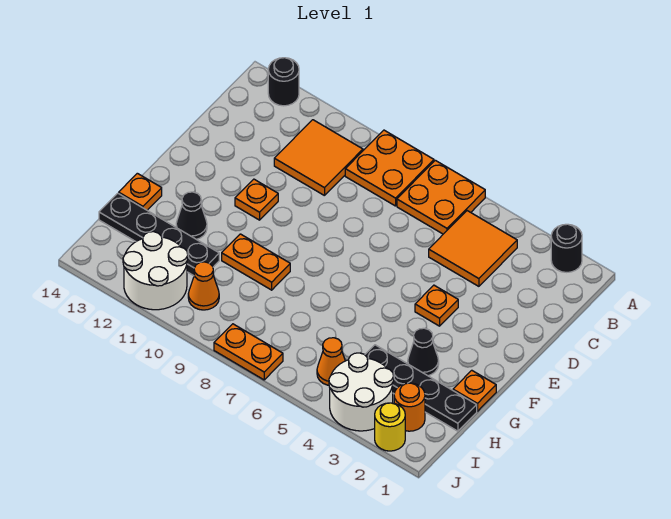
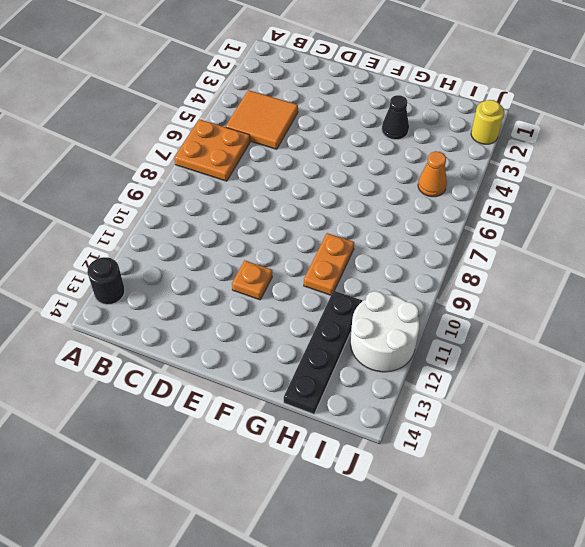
none -> black round brick A2 level 1
none -> orange plate A8:B9 level 1
none -> orange tile B10:C11 level 1

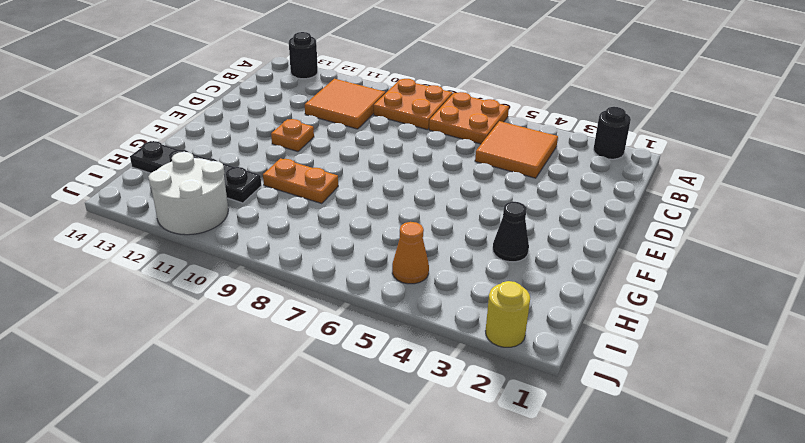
none -> orange plate E4 level 1
none -> orange plate G1 level 1
none -> black cone G12 level 1

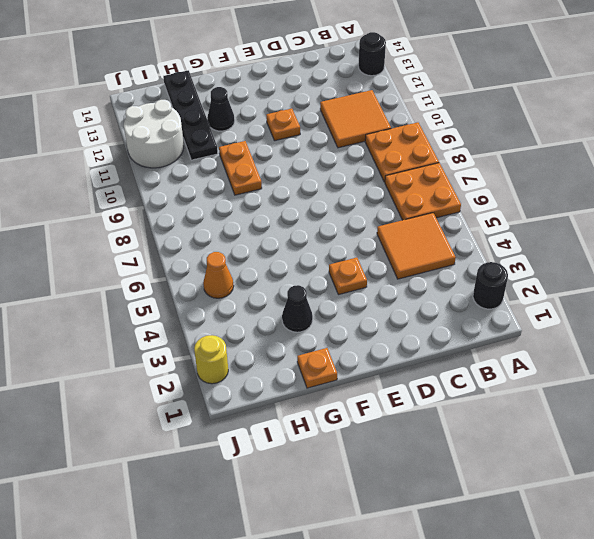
none -> orange plate G14 level 1
none -> black plate H1:H4 level 1
none -> orange round brick I2 level 1

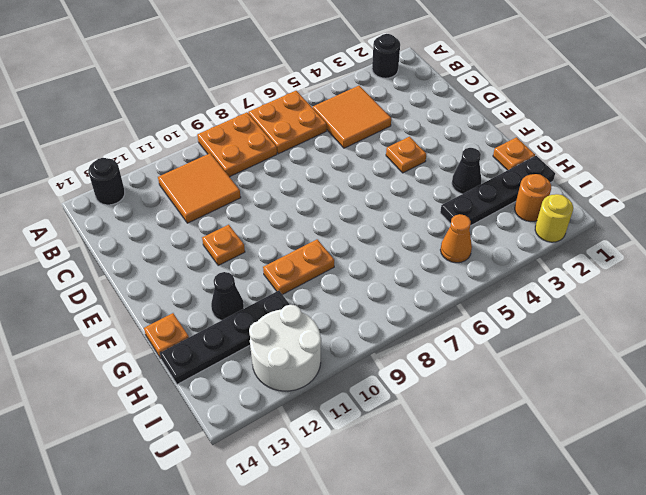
none -> white round brick I3:J4 level 1
none -> orange cone I10 level 1
none -> orange plate J7:J8 level 1

